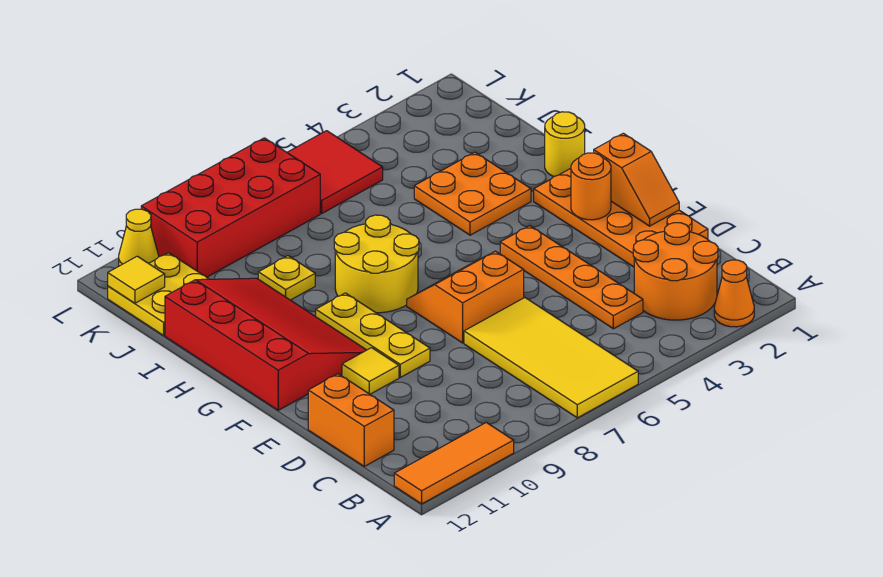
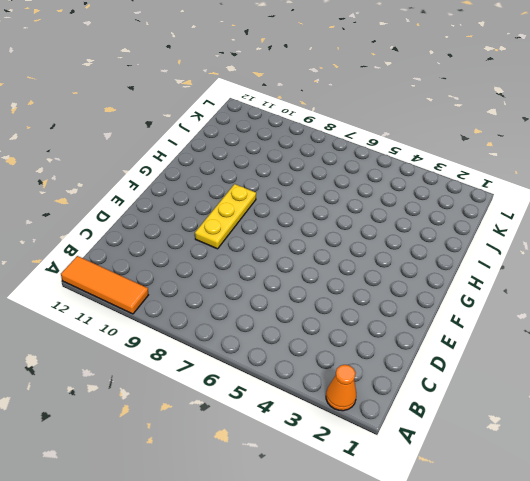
none -> yellow tile A6:D7 level 1
none -> orange round brick B2:C3 level 1
none -> orange plate C4:F4 level 1

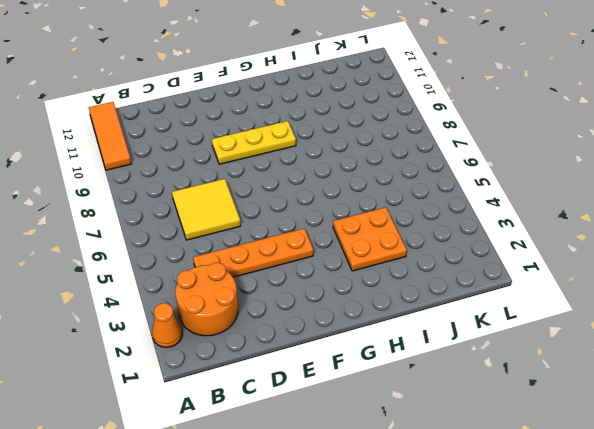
yellow tile C6:D7 level 1 -> yellow tile A6:D7 level 1
none -> orange brick C12:D12 level 1
none -> orange plate D1:G2 level 1
none -> orange slope E6:F7 level 1 top E

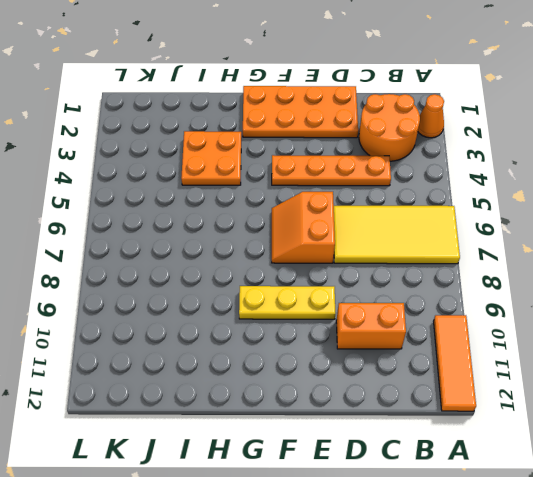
orange brick C10:D10 level 1 -> orange brick C12:D12 level 1
none -> yellow tile E10 level 1
none -> red slope F10:I12 level 1 top 12
none -> yellow round brick G7:H8 level 1

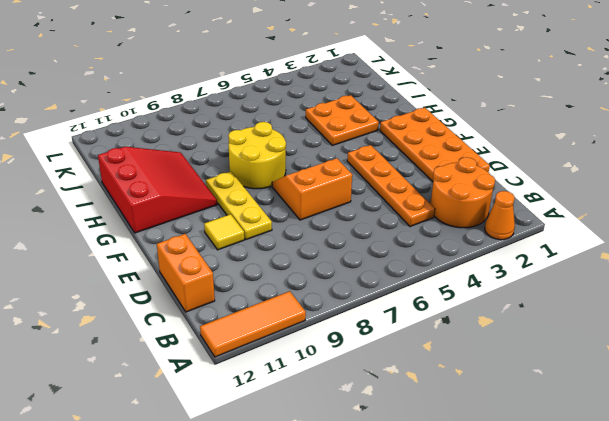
red slope G10:I12 level 1 top 12 -> red slope F10:I12 level 1 top 12
none -> yellow tile A6:D7 level 1
none -> yellow round brick H1 level 1
none -> yellow plate I9 level 1

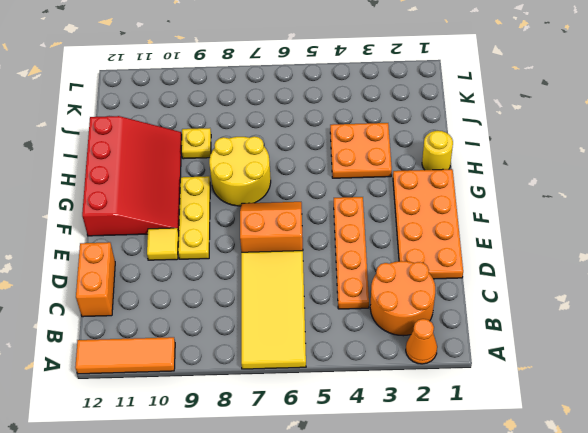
none -> yellow plate J11:K12 level 1
none -> red tile K5:L6 level 1
none -> red brick K7:L10 level 1

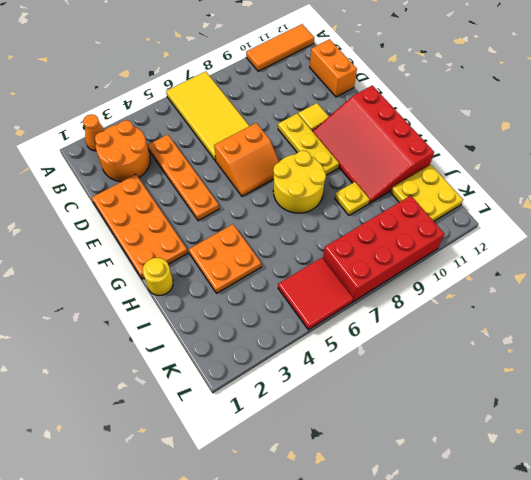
none -> yellow cone L11 level 1
none -> orange slope E1:F1 level 2 top F
none -> orange round brick F2 level 2

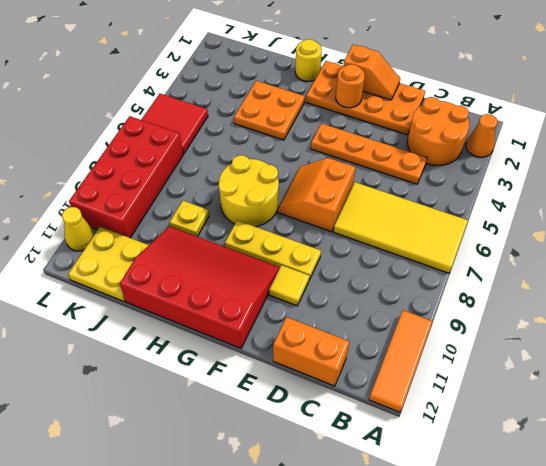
none -> yellow tile K12 level 2

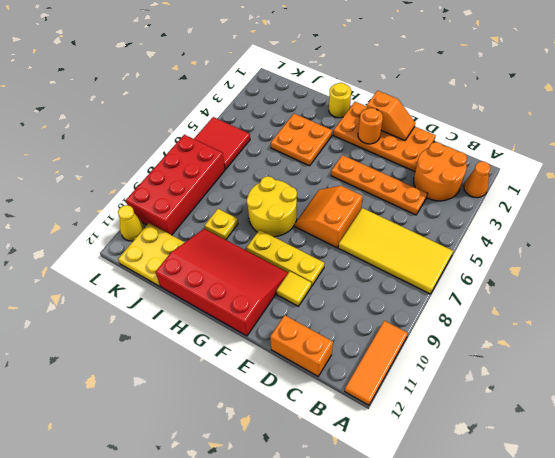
none -> yellow tile K12 level 2

